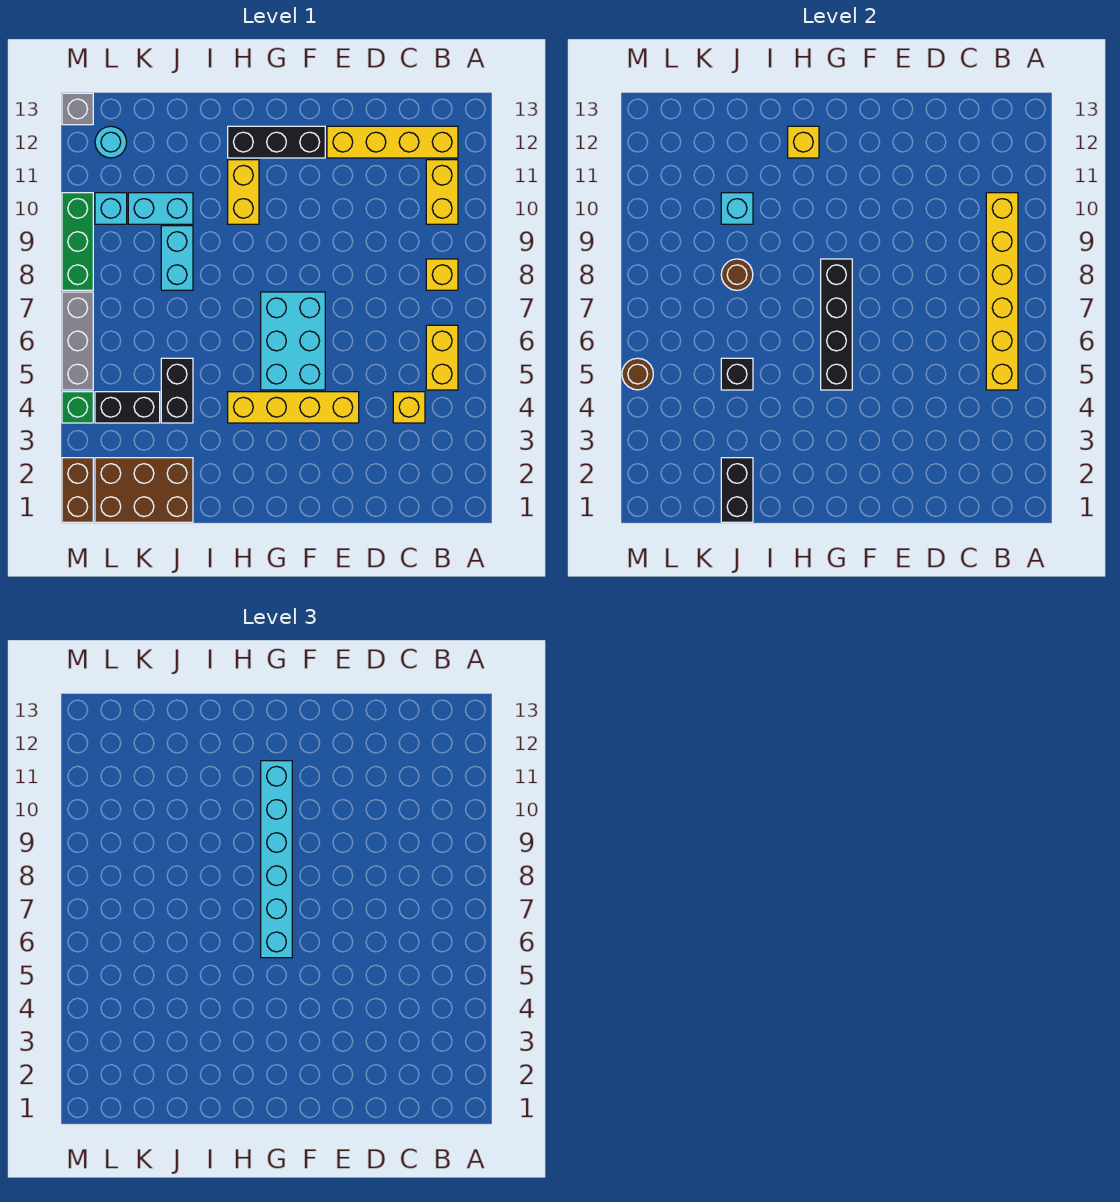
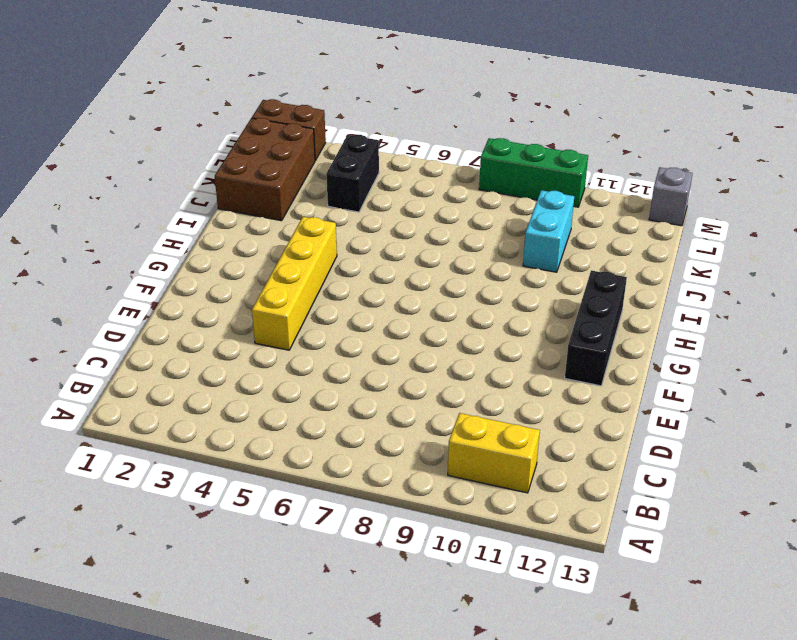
none -> yellow brick B5:B6 level 1
none -> yellow brick B8 level 1
none -> yellow brick B12:E12 level 1
none -> yellow brick C4 level 1

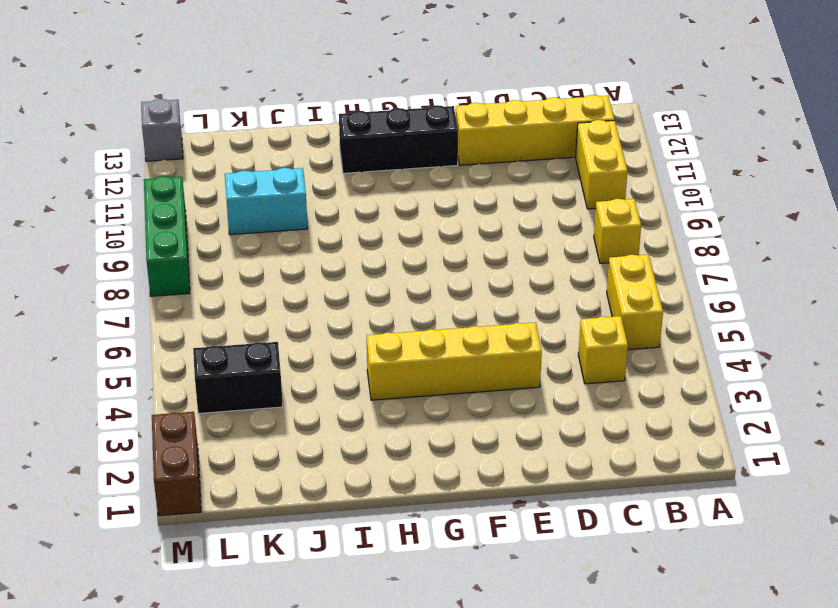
none -> cyan brick F5:G7 level 1
none -> yellow brick H10:H11 level 1
none -> brown brick J1:L2 level 1
none -> black brick J4:J5 level 1

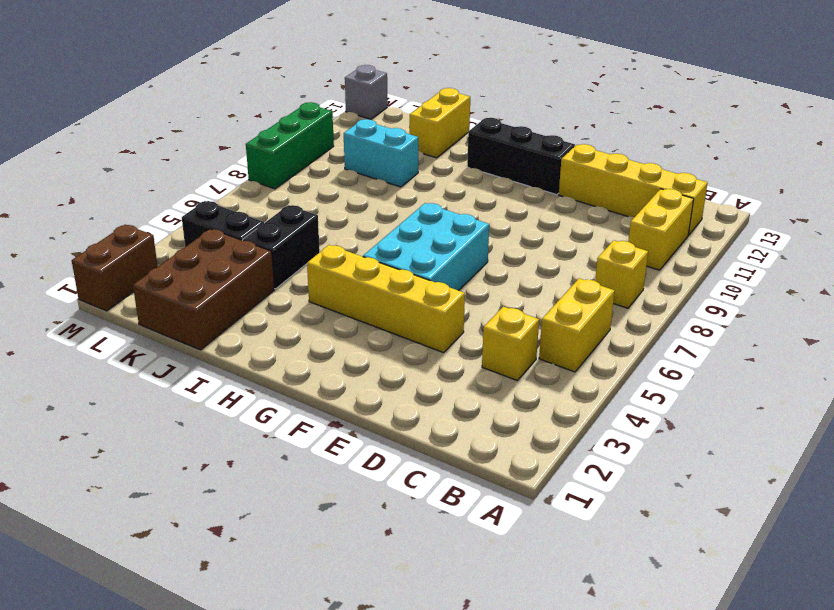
brown brick J1:K3 level 1 -> brown brick J1:L2 level 1
yellow brick J12:J13 level 1 -> yellow brick H10:H11 level 1
none -> cyan brick J8:J9 level 1
none -> cyan brick L10 level 1
none -> cyan round brick L12 level 1
none -> green brick M4 level 1

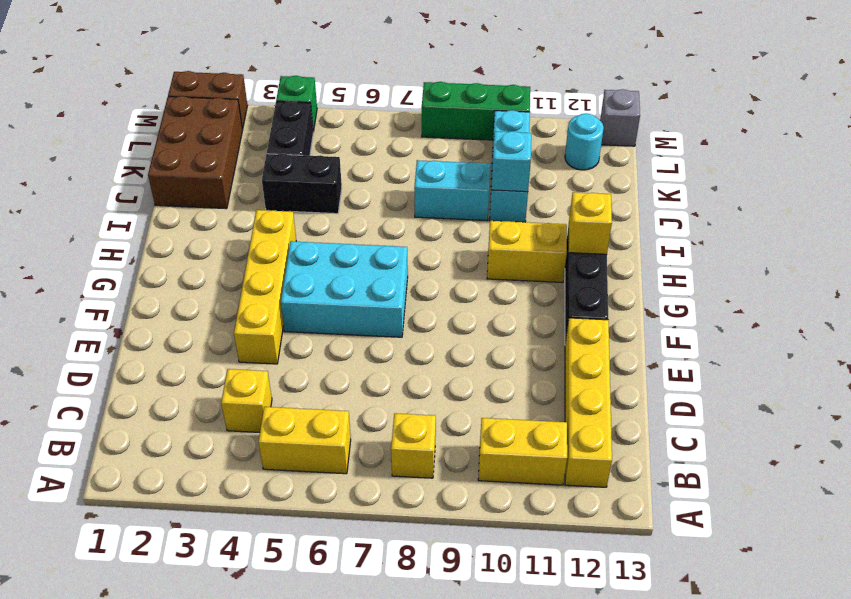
none -> grey brick M5:M7 level 1
none -> yellow brick B5:B10 level 2
none -> black brick G5:G8 level 2
none -> black brick J1:J2 level 2

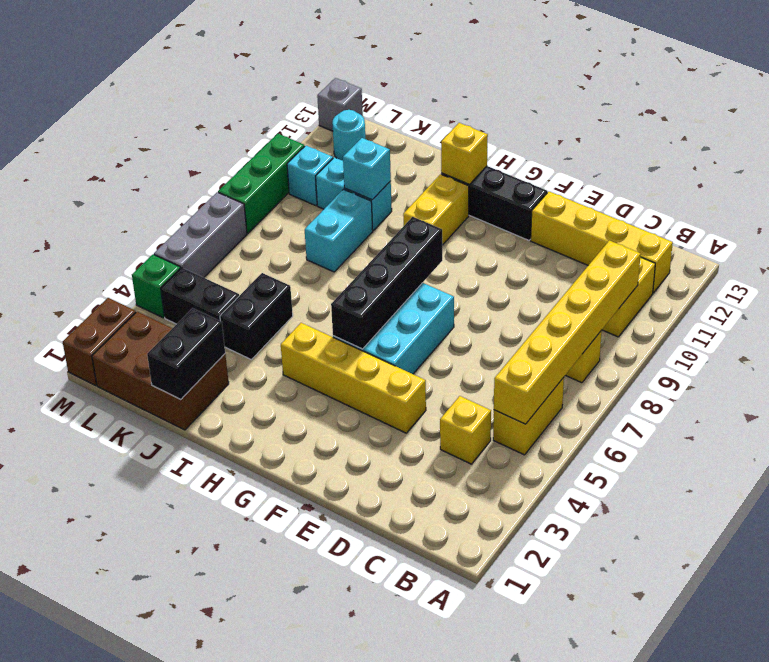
none -> black brick J5 level 2
none -> brown round brick J8 level 2
none -> brown round brick M5 level 2
none -> cyan brick G6:G11 level 3

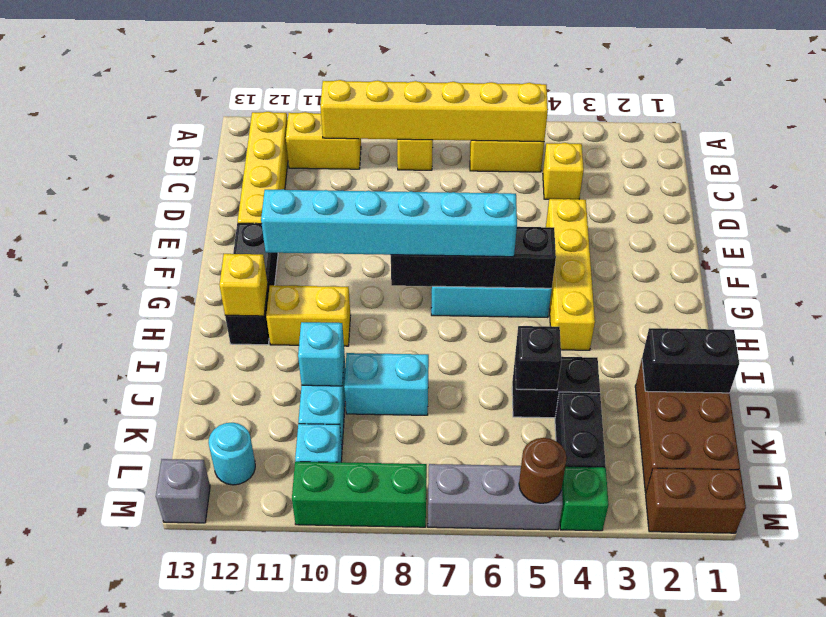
none -> brown round brick J8 level 2

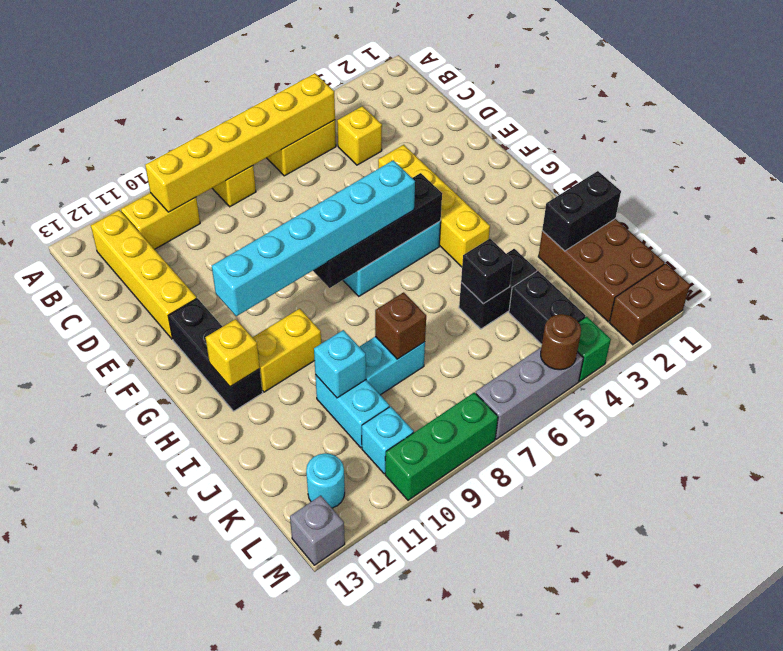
brown brick J8 level 2 -> brown round brick J8 level 2

